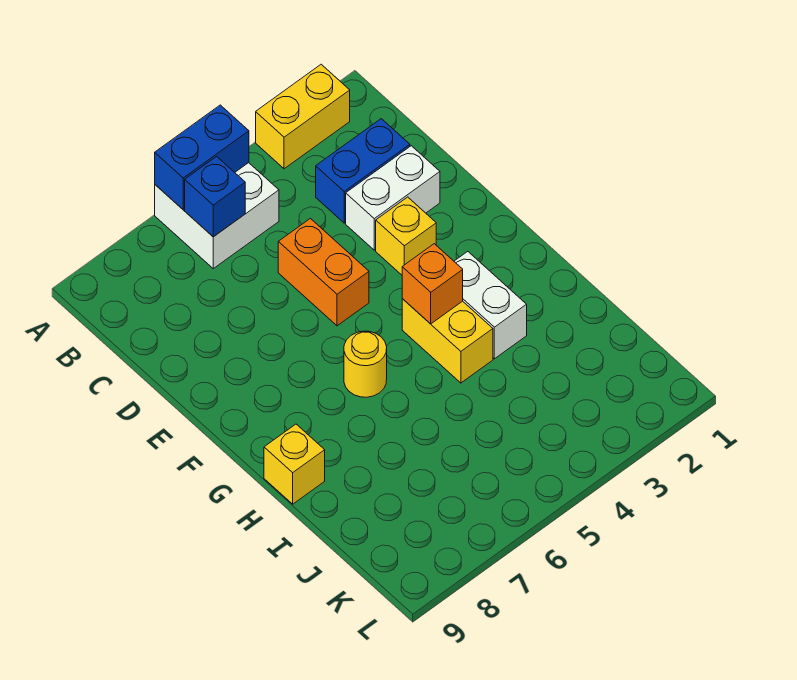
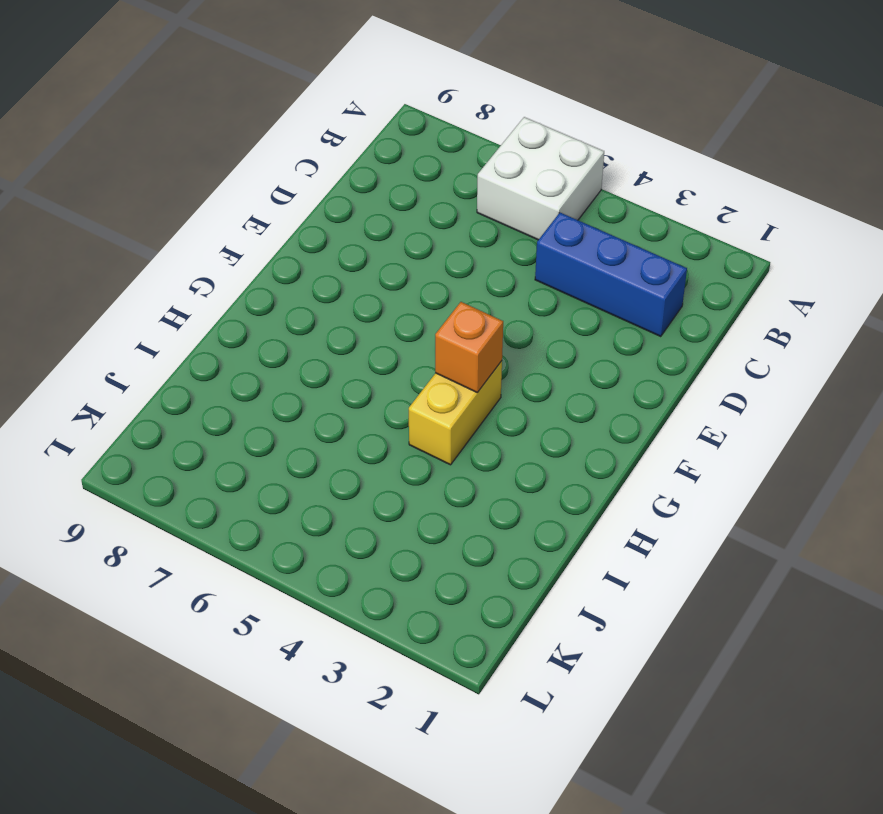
blue brick C2:C4 level 1 -> blue brick C2:C3 level 1
none -> yellow brick A2:A3 level 1
none -> white brick D2:D3 level 1
none -> orange brick D5:E5 level 1

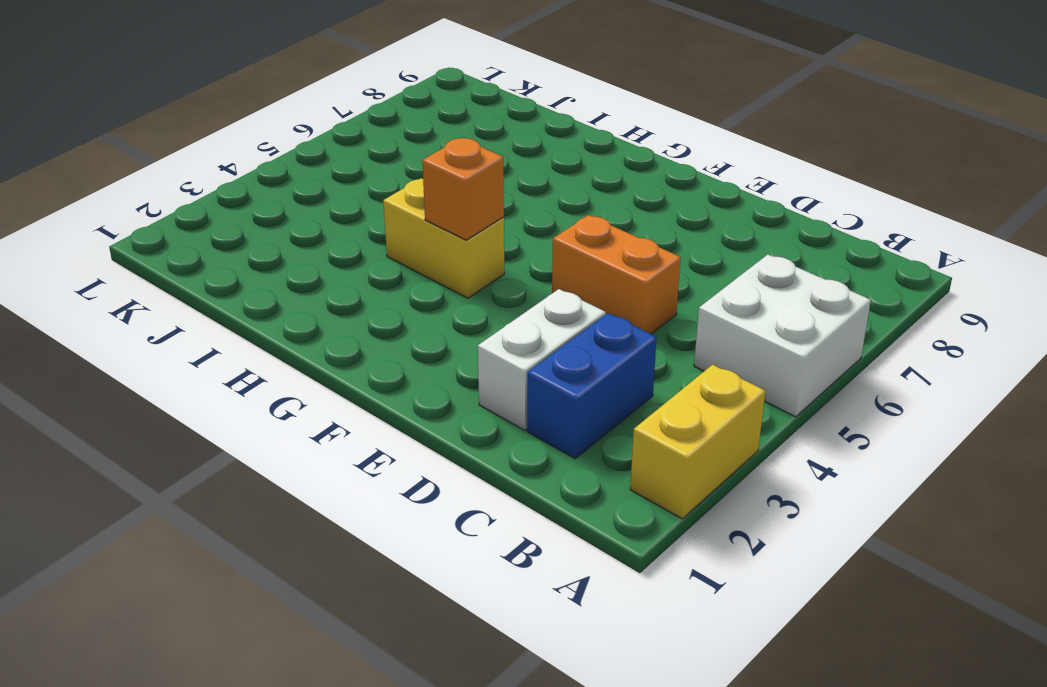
none -> yellow brick E3 level 1
none -> white brick G3:H3 level 1
none -> yellow round brick G6 level 1

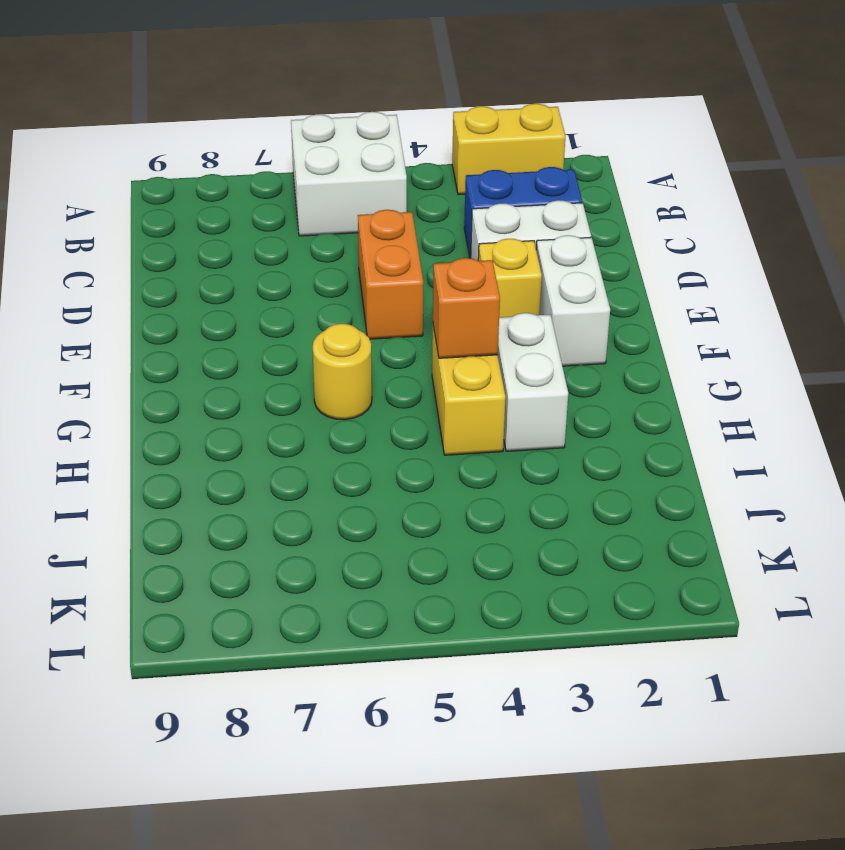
white brick E2:F2 level 1 -> none
none -> yellow brick H9 level 1
none -> blue brick A5:A6 level 2
none -> blue brick B6 level 2

